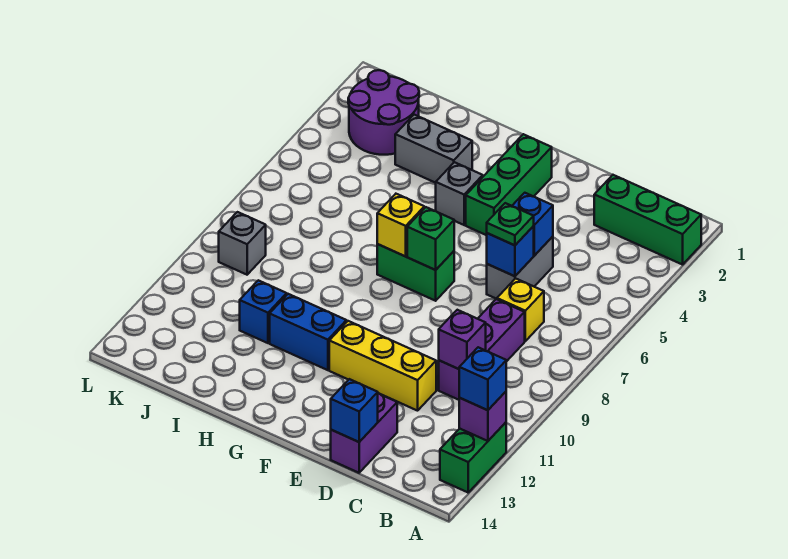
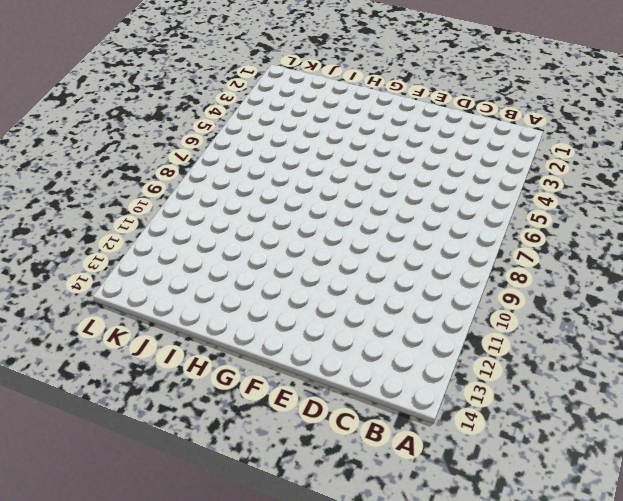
none -> green brick A2:C2 level 1
none -> green brick A12:A13 level 1
none -> yellow brick C7 level 1

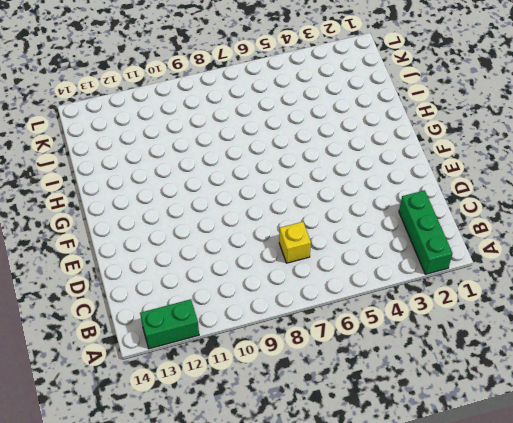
none -> purple brick C8:C10 level 1
none -> grey brick D5:D6 level 1
none -> yellow brick D11:F11 level 1

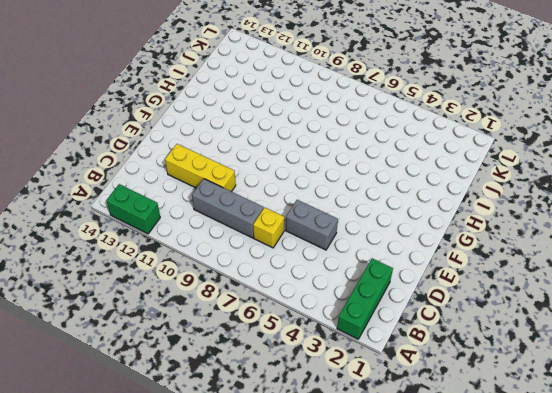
grey brick C8:C10 level 1 -> purple brick C8:C10 level 1
yellow brick D10:D12 level 1 -> yellow brick D11:F11 level 1
none -> purple brick D13:D14 level 1
none -> green brick F2:F4 level 1
none -> green brick F7:G7 level 1

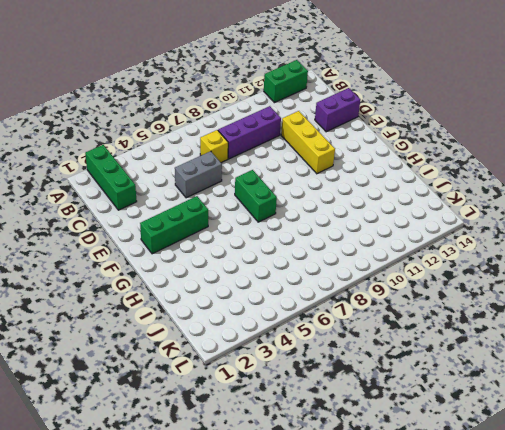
none -> grey brick G4 level 1
none -> blue brick G11:H11 level 1
none -> grey brick H3:I3 level 1

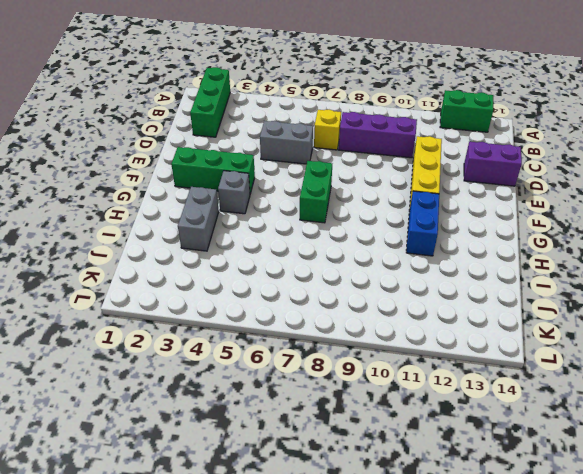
none -> blue brick I11 level 1
none -> purple round brick J2:K3 level 1
none -> grey brick K9 level 1

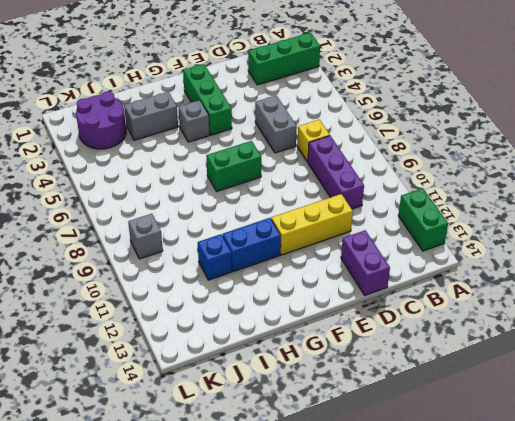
none -> purple brick A12 level 2
none -> purple brick C10 level 2
none -> blue brick D5 level 2

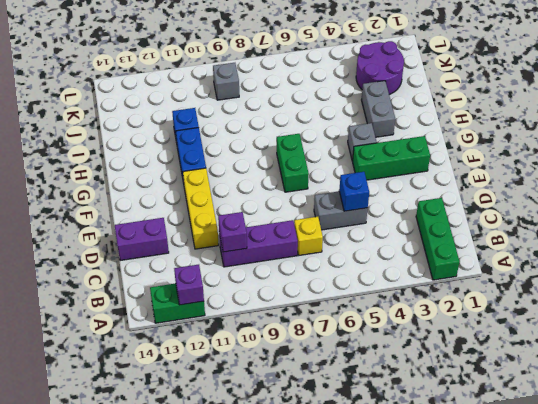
none -> blue brick D6 level 2
none -> blue brick D14 level 2
none -> green brick F7 level 2

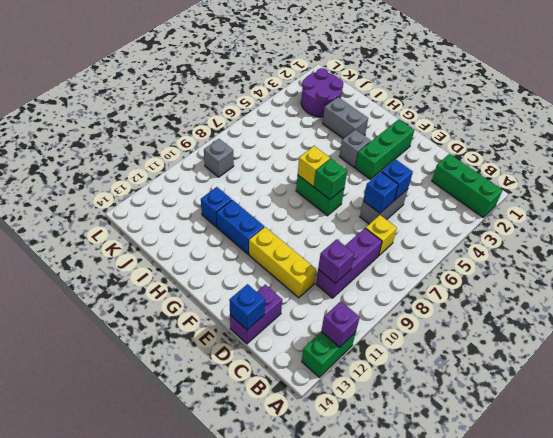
none -> blue brick A12 level 3
none -> green plate D6 level 3

